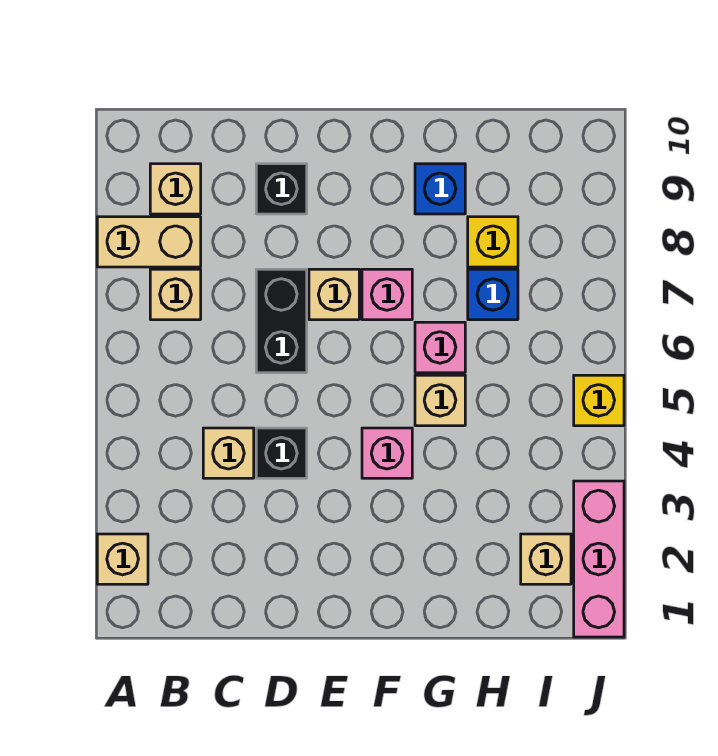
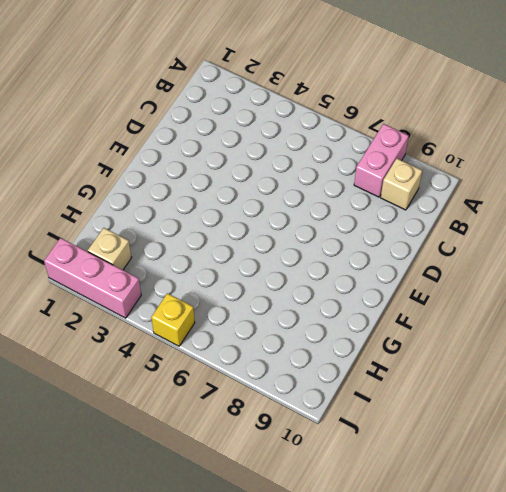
pink brick A8:B8 level 1 -> tan brick A8:B8 level 1
none -> tan brick A2 level 1
none -> tan brick B7 level 1
none -> tan brick C4 level 1

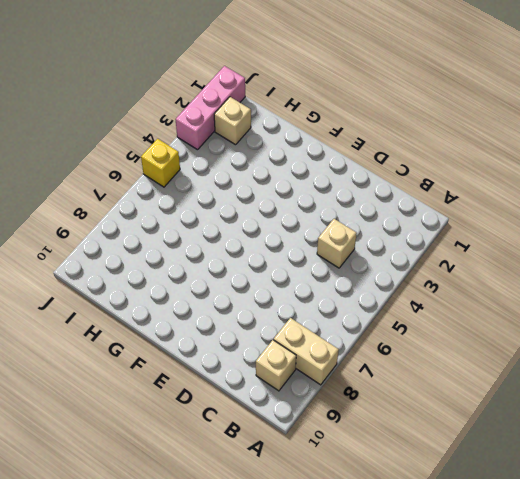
none -> tan brick A2 level 1
none -> tan brick B7 level 1
none -> black brick D4 level 1

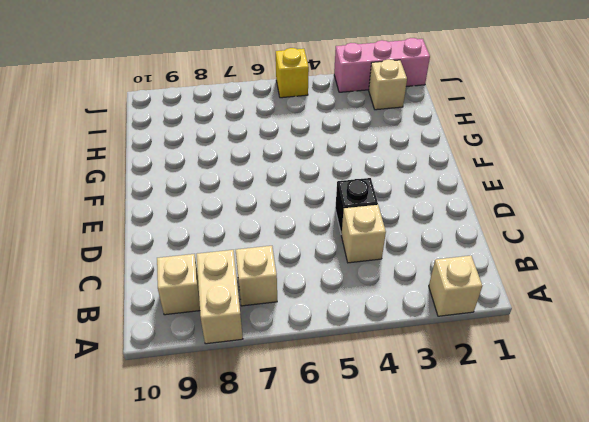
none -> black brick D6:D7 level 1
none -> black brick D9 level 1
none -> tan brick E7 level 1

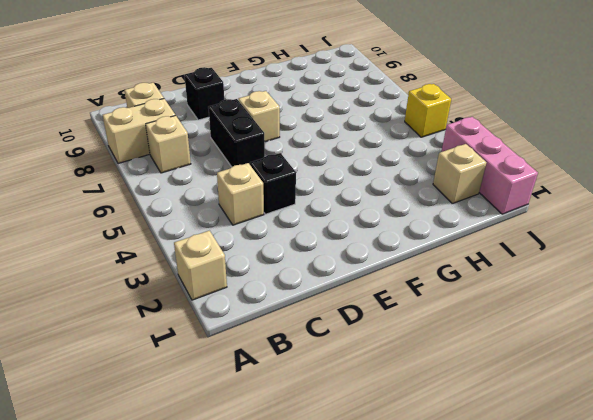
none -> pink brick F4 level 1
none -> pink brick F7 level 1
none -> tan brick G5 level 1

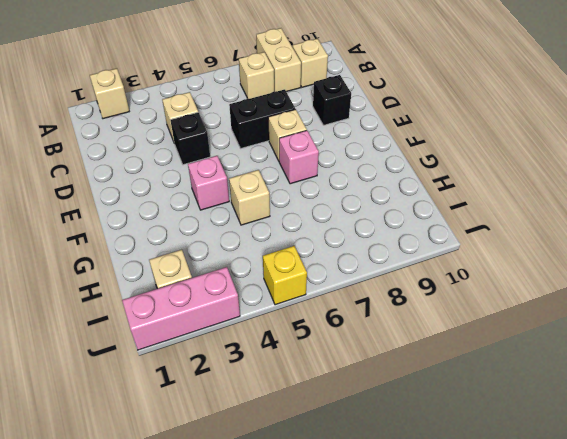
none -> pink brick G6 level 1
none -> blue brick G9 level 1
none -> blue brick H7 level 1

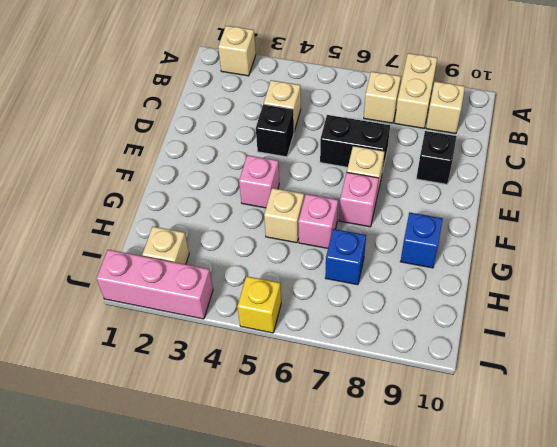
none -> yellow brick H8 level 1

